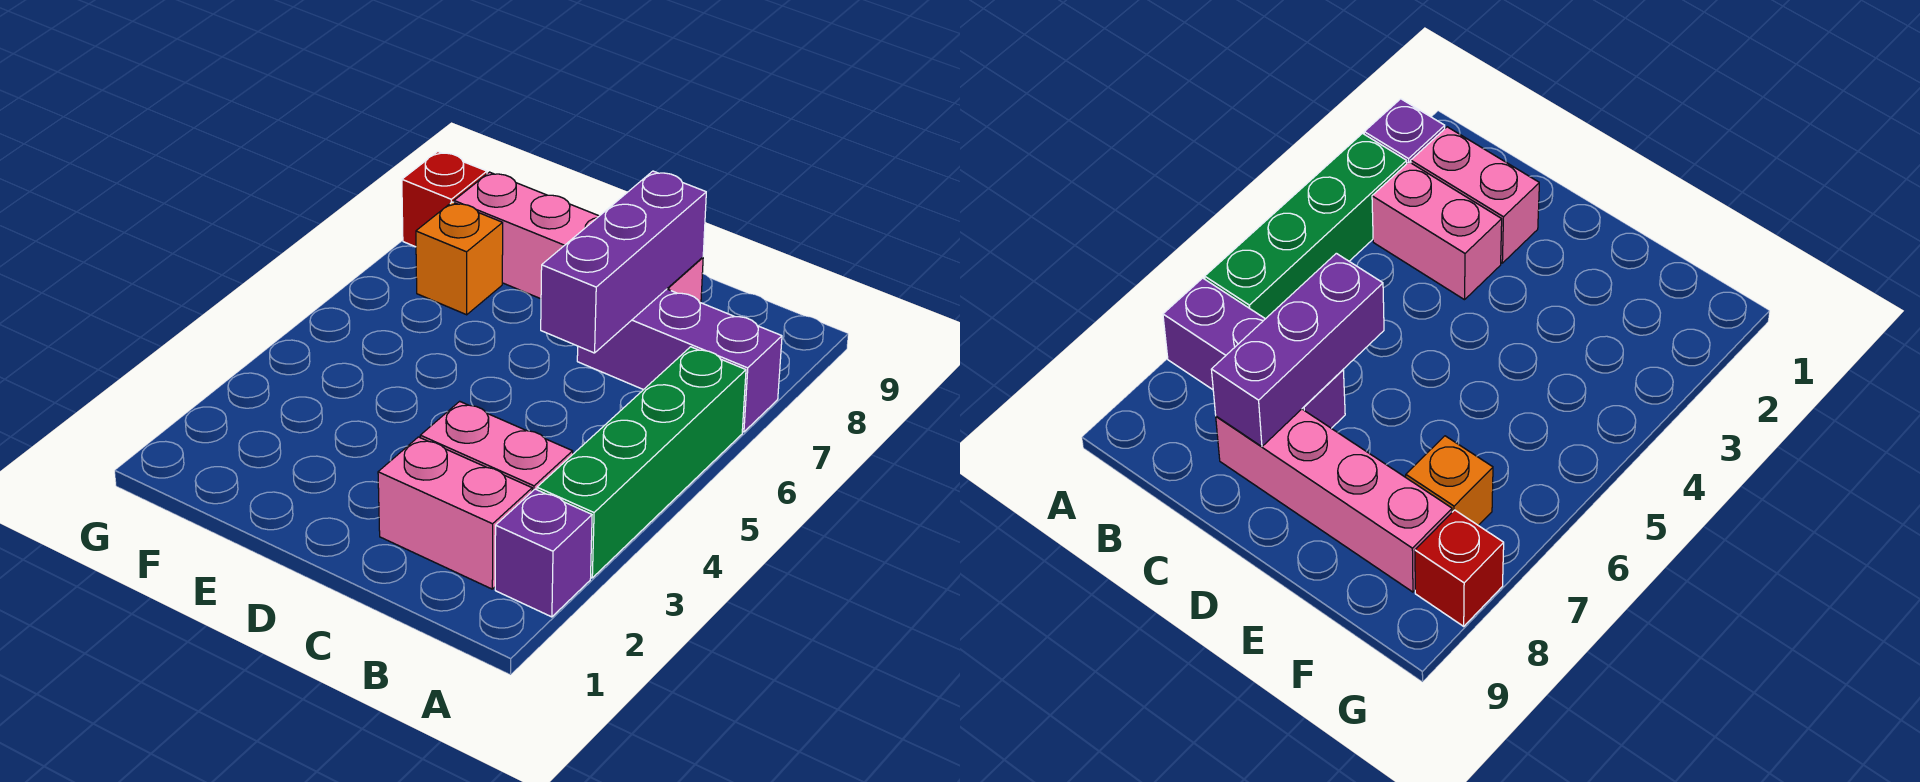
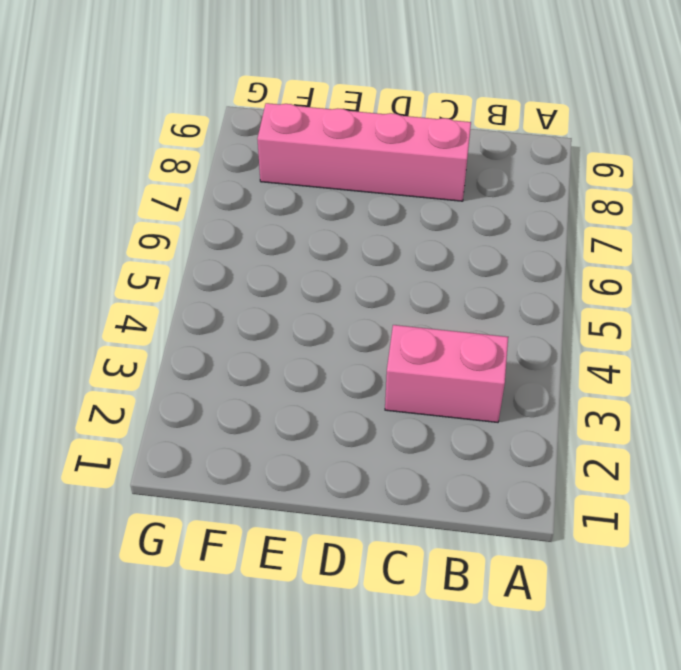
none -> purple brick A2 level 1
none -> green brick A3:A6 level 1

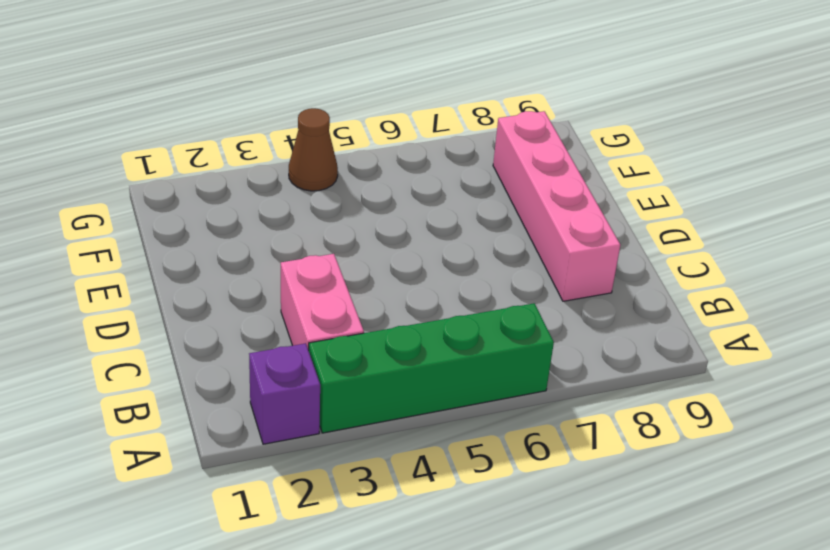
brown cone G4 level 1 -> none
none -> purple brick A7:C7 level 1
none -> pink brick B2:C2 level 1

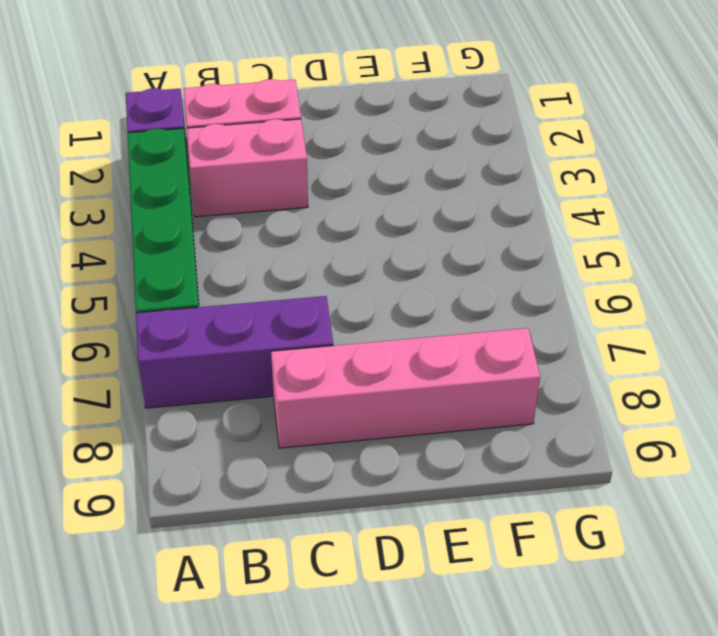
none -> orange brick F7 level 1
none -> red brick G8 level 1

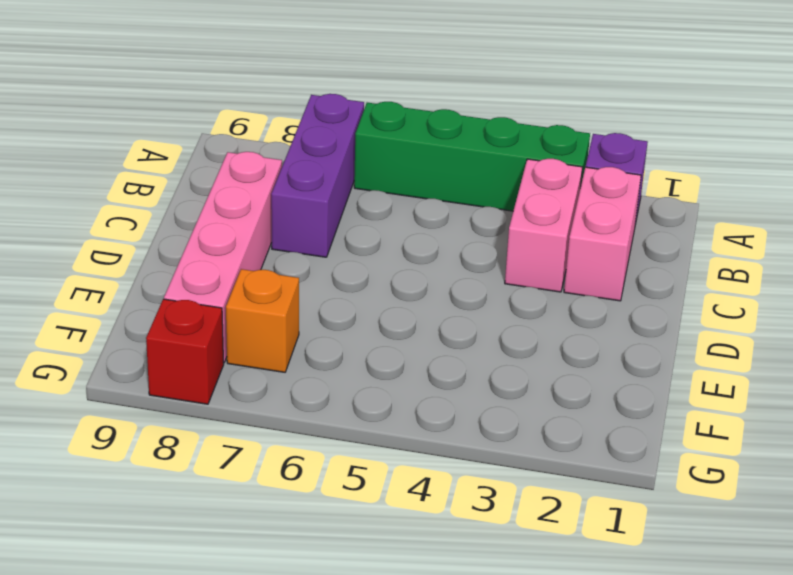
none -> purple brick C6:C8 level 2

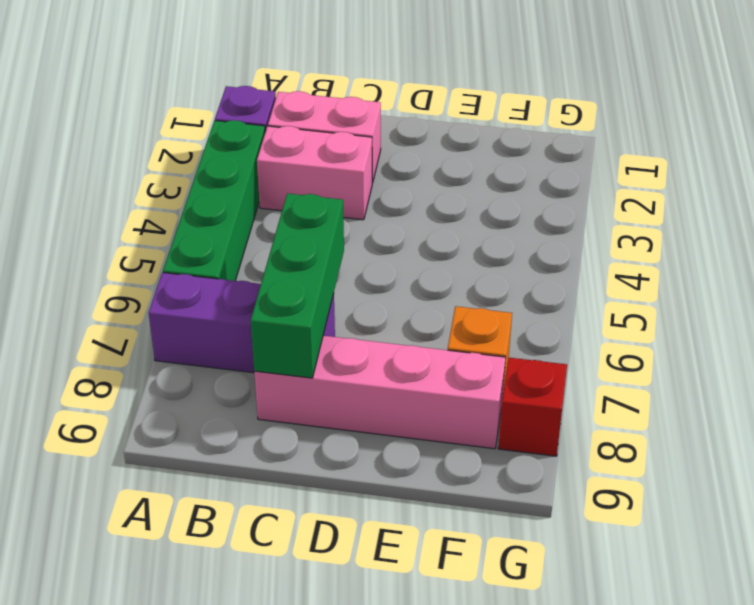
green brick C6:C8 level 2 -> purple brick C6:C8 level 2

